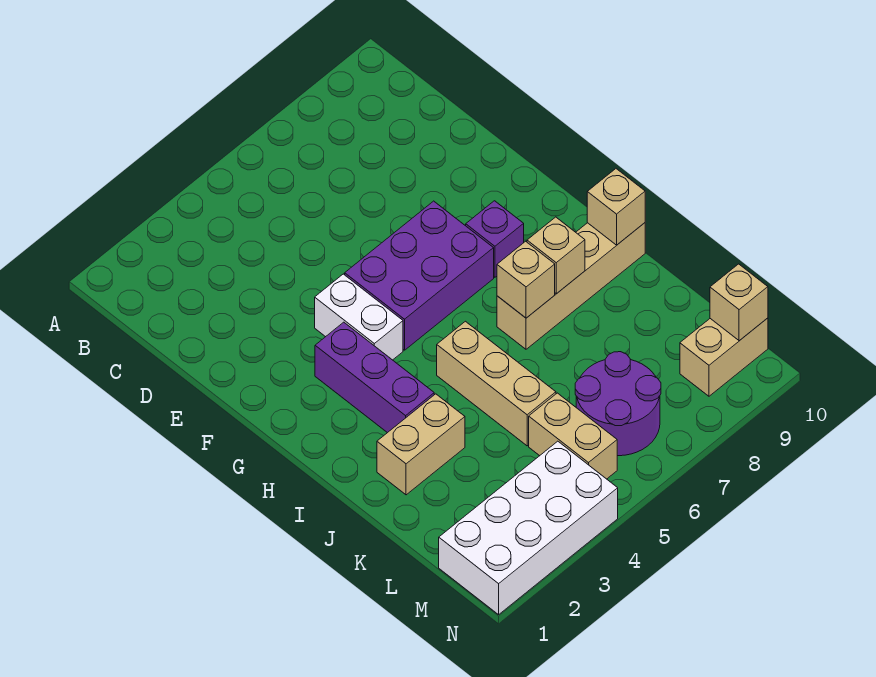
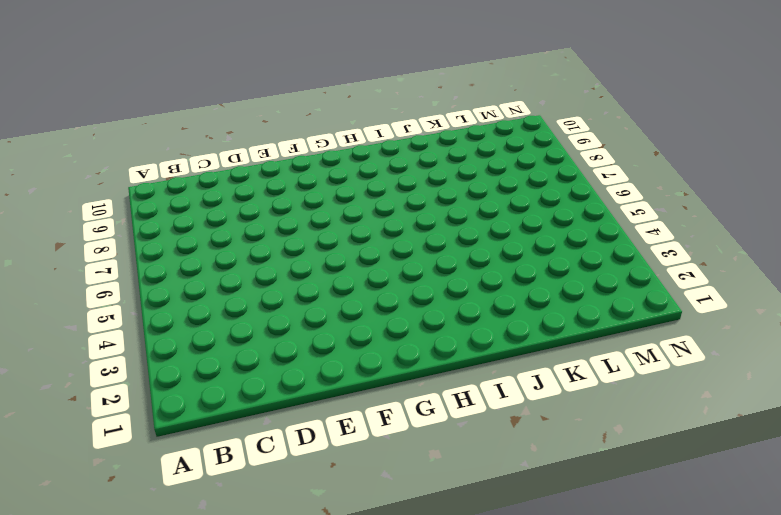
none -> white brick F4:G4 level 1
none -> purple brick F5:G7 level 1
none -> purple brick G3:I3 level 1

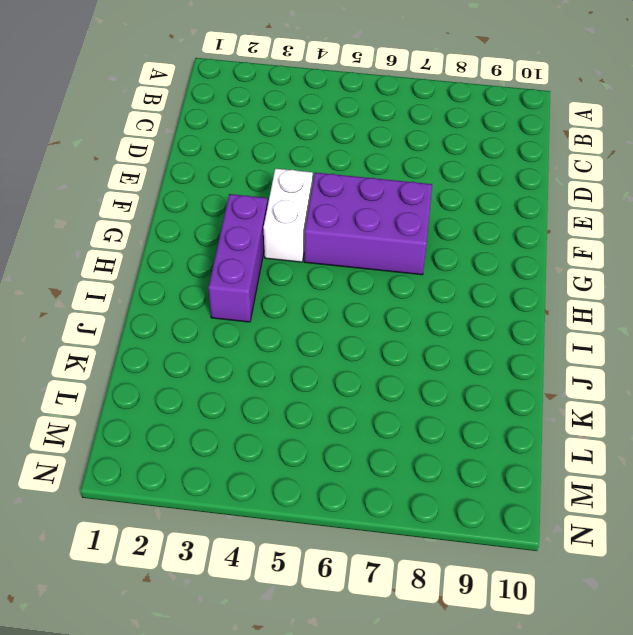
none -> purple brick G8 level 1
none -> tan brick I5:K5 level 1
none -> tan brick I7:I10 level 1

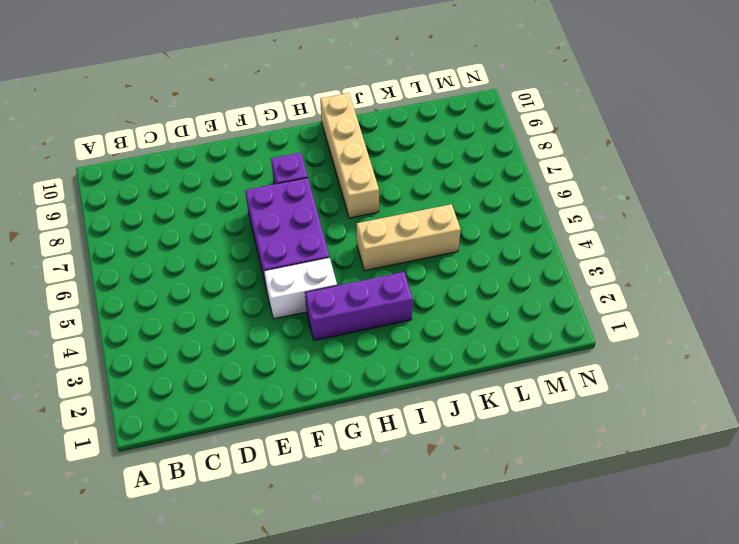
none -> tan brick J2:J3 level 1
none -> tan brick L5:M5 level 1
none -> purple round brick L6:M7 level 1

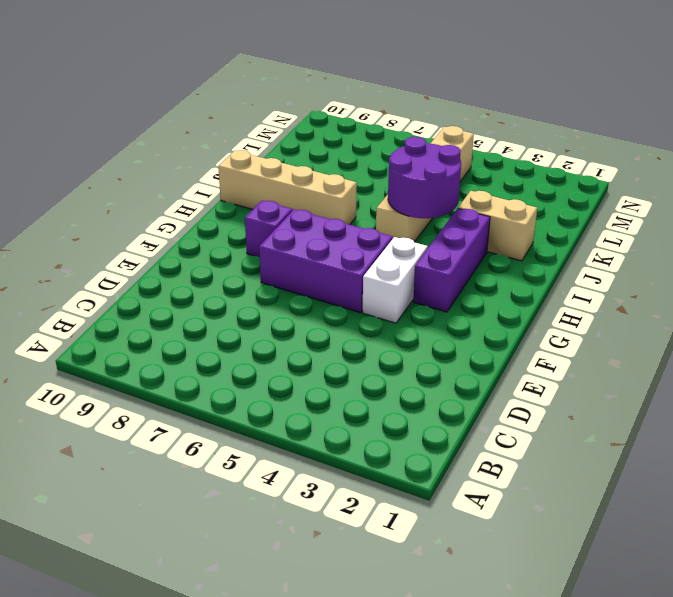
purple round brick I4:J5 level 2 -> purple round brick L6:M7 level 1
none -> white brick M1:N4 level 1
none -> tan brick M9:M10 level 1
none -> tan brick I7 level 2

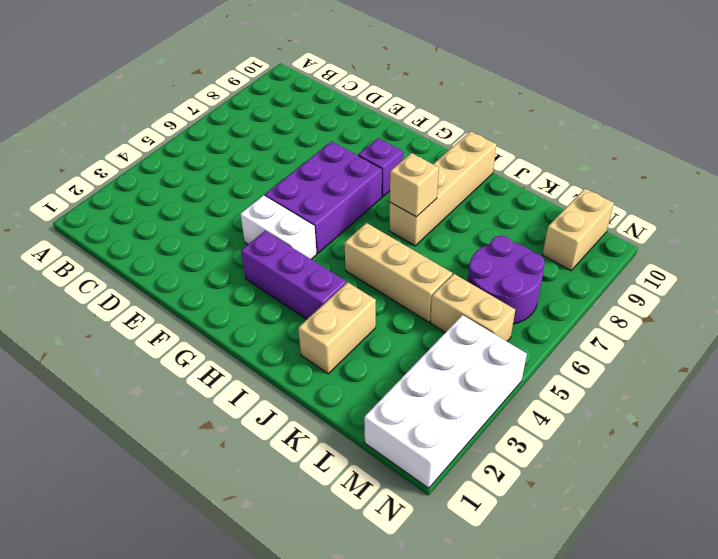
none -> tan brick I8 level 2
none -> tan brick I10 level 2
none -> tan brick M10 level 2

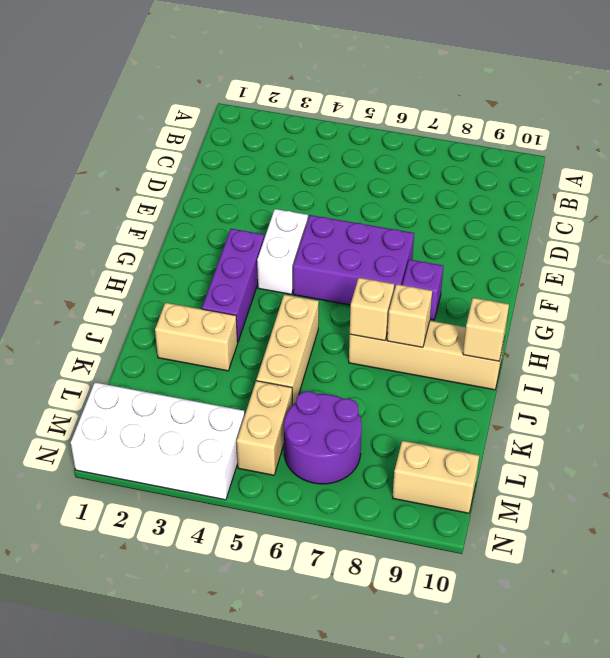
none -> tan brick M10 level 2

